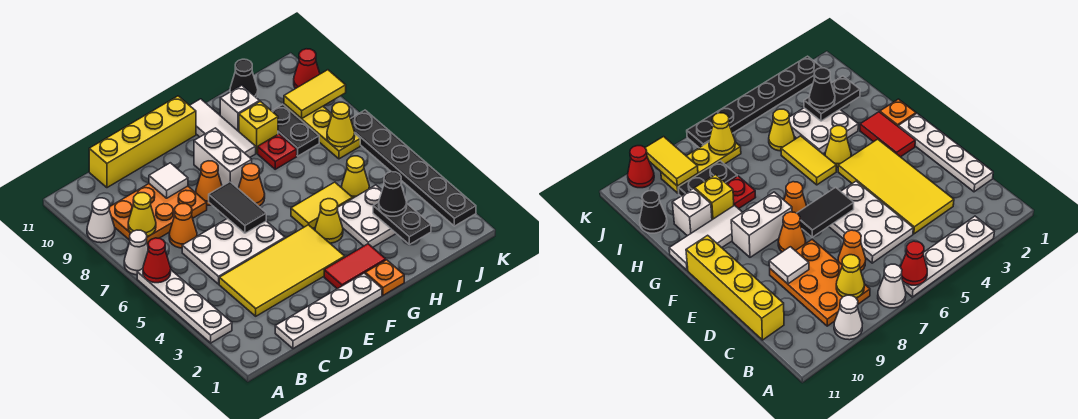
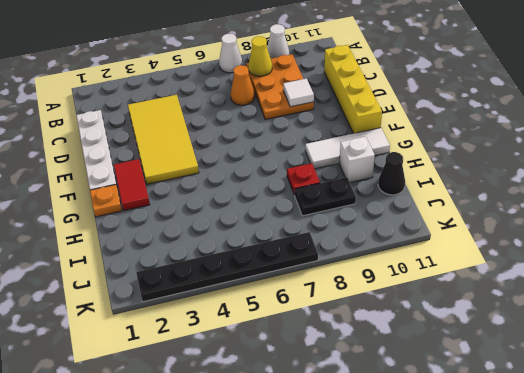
none -> white plate A3:A6 level 1
none -> white plate C5:E6 level 1
none -> orange cone E8 level 1
none -> orange cone F7 level 1

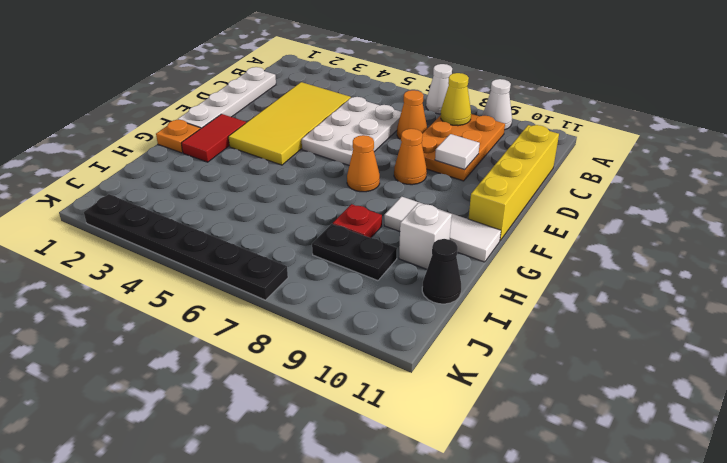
none -> white plate A3:A6 level 1
none -> white brick F8:F9 level 1
none -> yellow cone G4 level 1
none -> yellow tile G5:H5 level 1

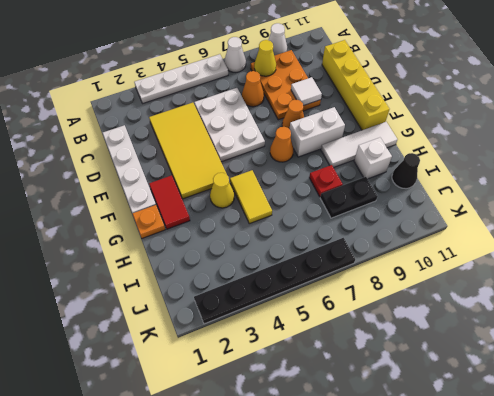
none -> white plate H3:I4 level 1
none -> yellow brick H9 level 1
none -> yellow cone I5 level 1
none -> yellow plate J7:J9 level 1

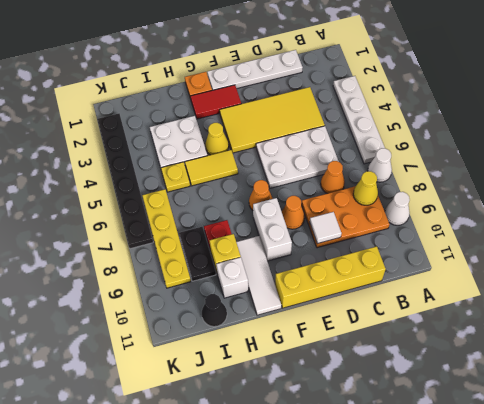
yellow plate I5 level 1 -> yellow cone I5 level 1
yellow plate J6:J9 level 1 -> yellow plate J7:J9 level 1
none -> red cone K10 level 1
none -> red cone A6 level 2
none -> black tile E6:E7 level 2
none -> black plate I2:I3 level 2

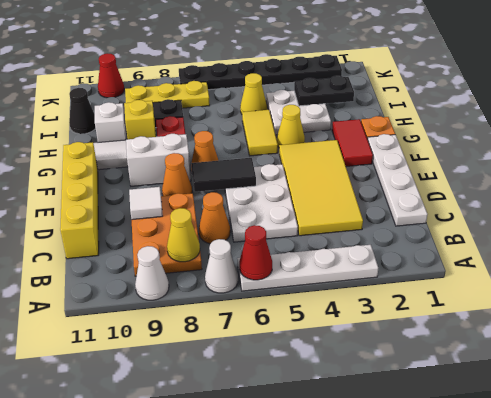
none -> yellow cone J7 level 2
none -> yellow tile J9:K9 level 2
none -> black cone I3 level 3

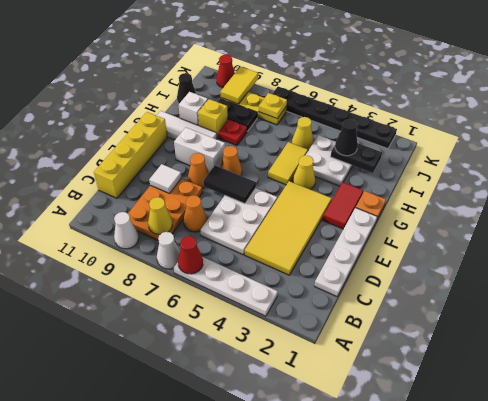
yellow plate J7 level 2 -> yellow cone J7 level 2

